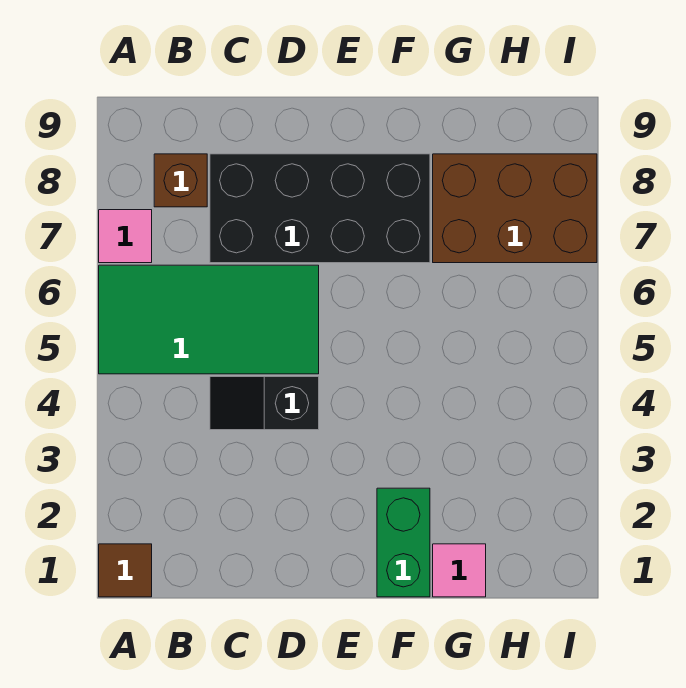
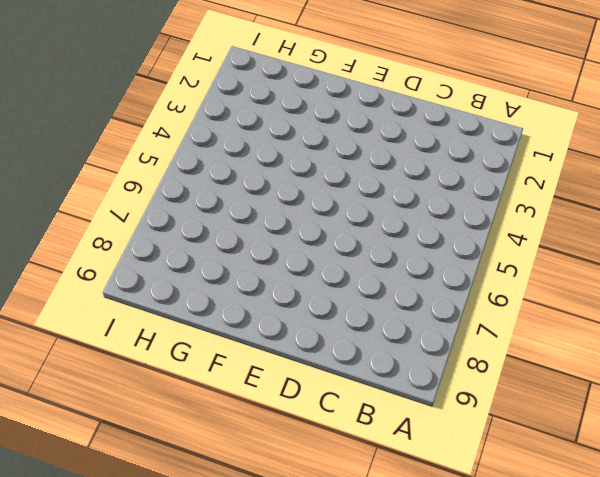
none -> brown tile A1 level 1
none -> green tile A5:D6 level 1

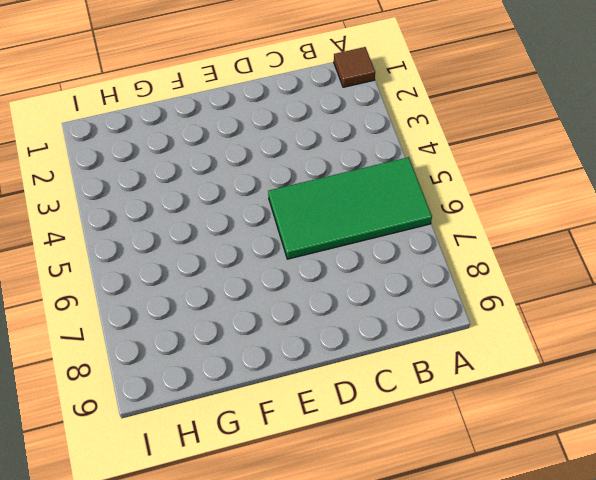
none -> pink tile A7 level 1
none -> brown brick B8 level 1

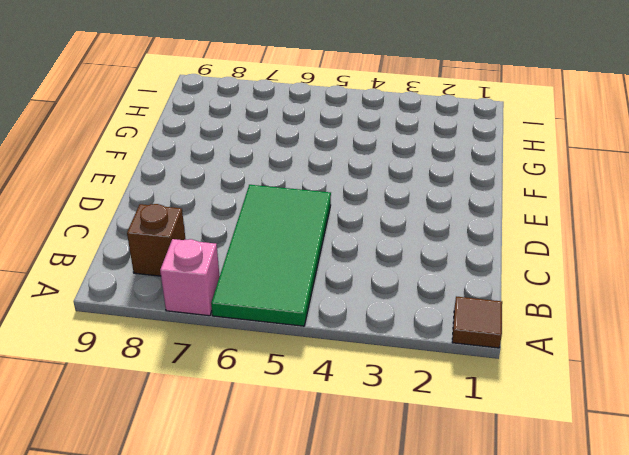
pink brick A7 level 1 -> pink tile A7 level 1
none -> black slope C4:D4 level 1 top D
none -> black brick C7:F8 level 1

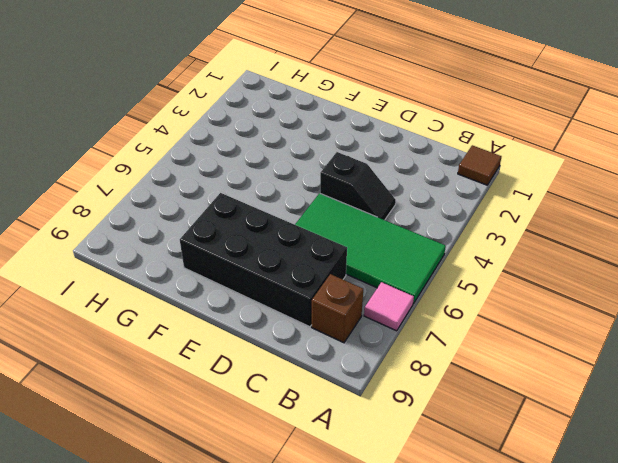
none -> green brick F1:F2 level 1
none -> pink tile G1 level 1

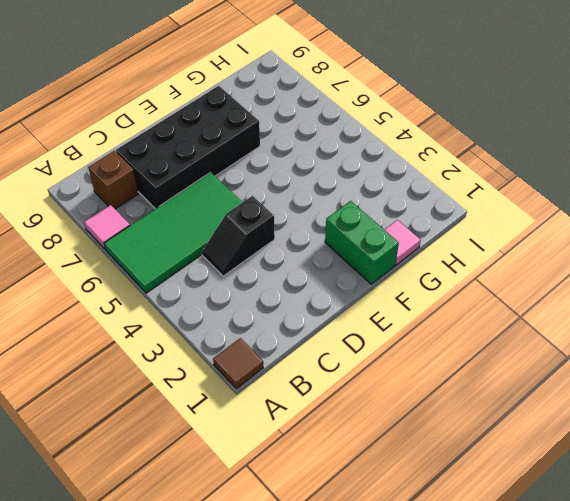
none -> brown brick G7:I8 level 1

